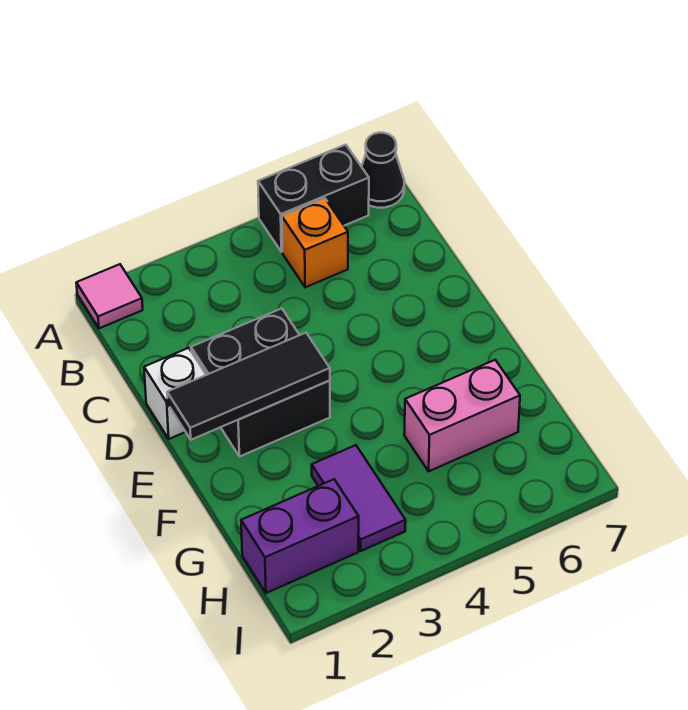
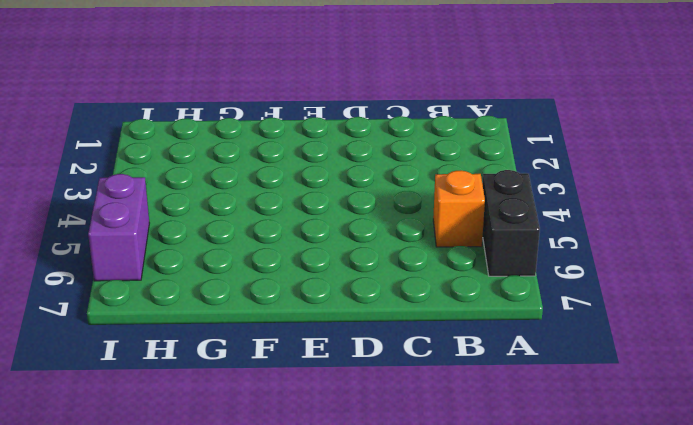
purple brick I5:I6 level 1 -> purple brick H1:H2 level 1
none -> pink tile A1 level 1
none -> black cone A7 level 1

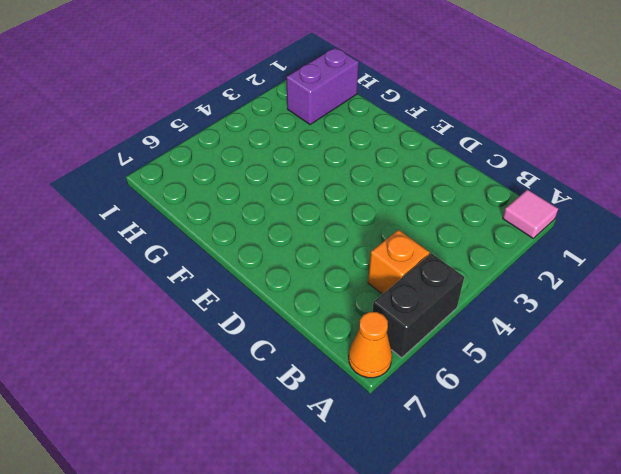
orange cone A7 level 1 -> black cone A7 level 1
none -> white brick D1 level 1
none -> black brick D2:E3 level 1

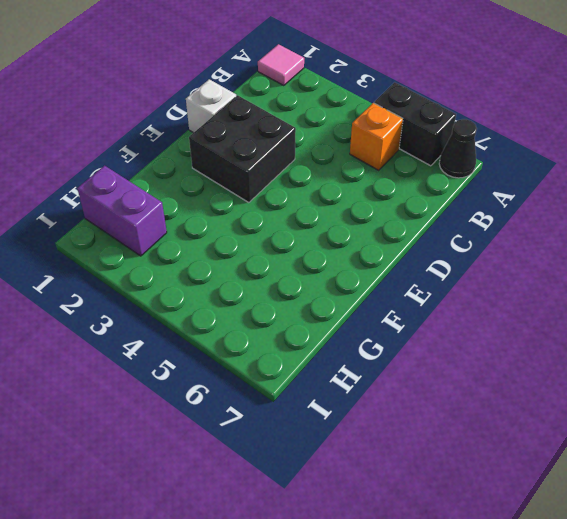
none -> purple tile G3:H3 level 1
none -> pink brick G5:G6 level 1

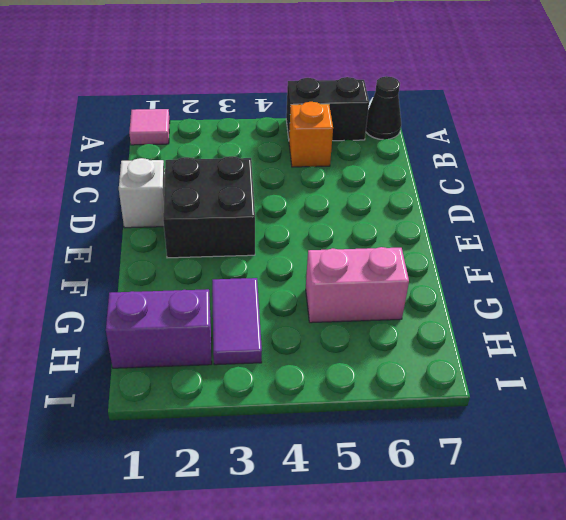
none -> black tile E1:E3 level 2

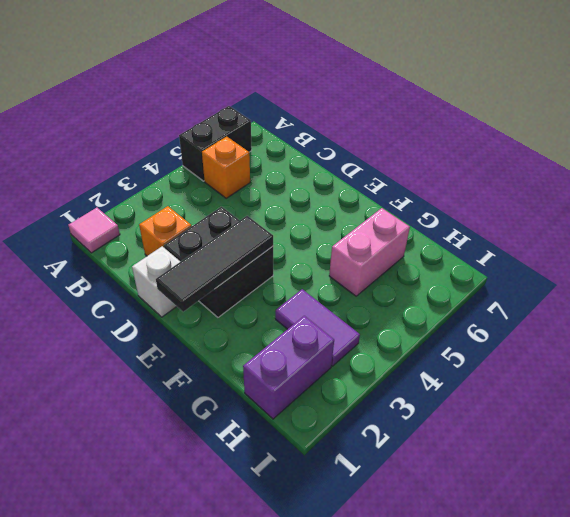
orange brick C2 level 1 -> none
none -> black cone A7 level 1

